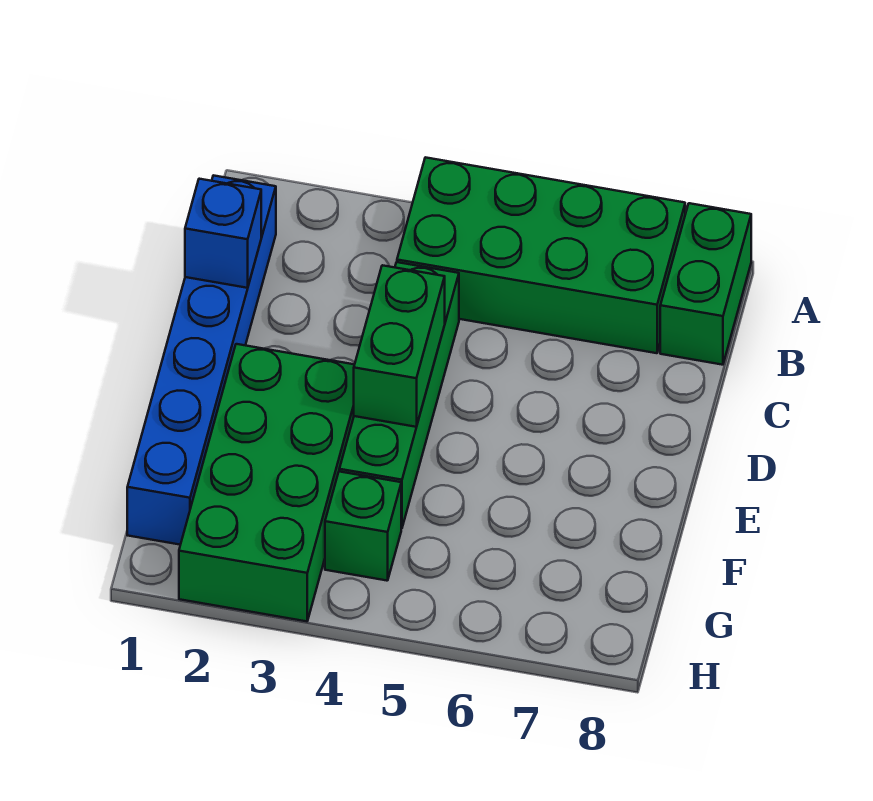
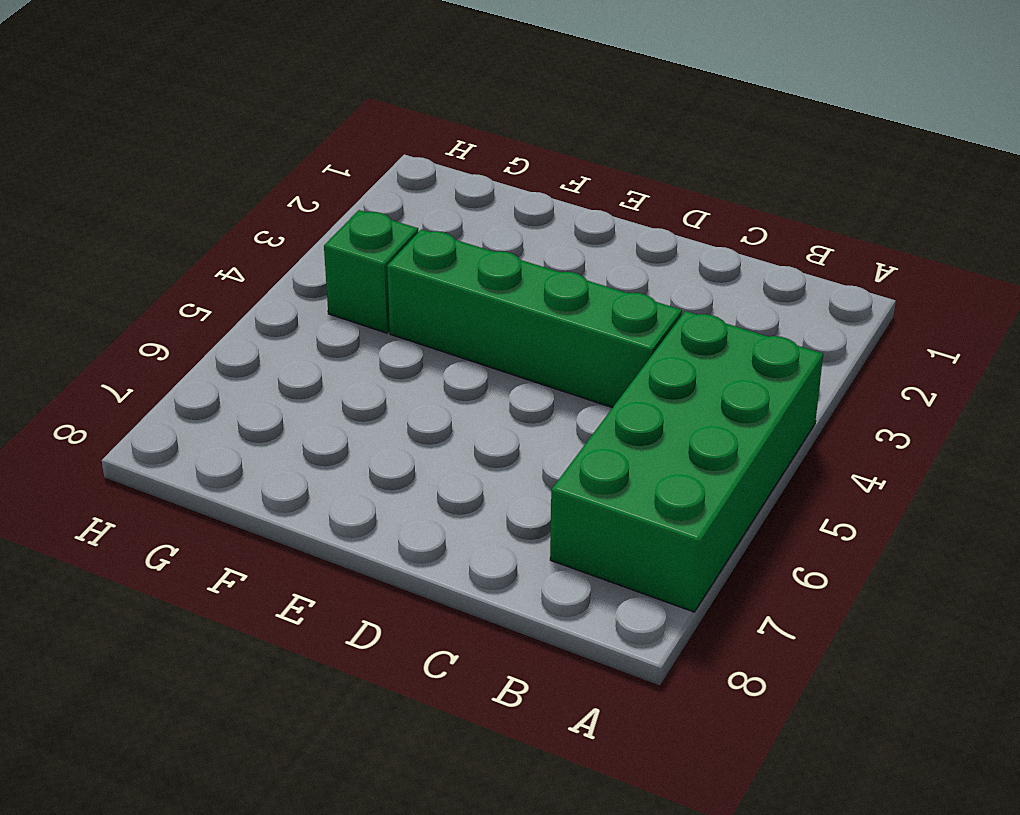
none -> green brick A8:B8 level 1
none -> blue brick B1:G1 level 1

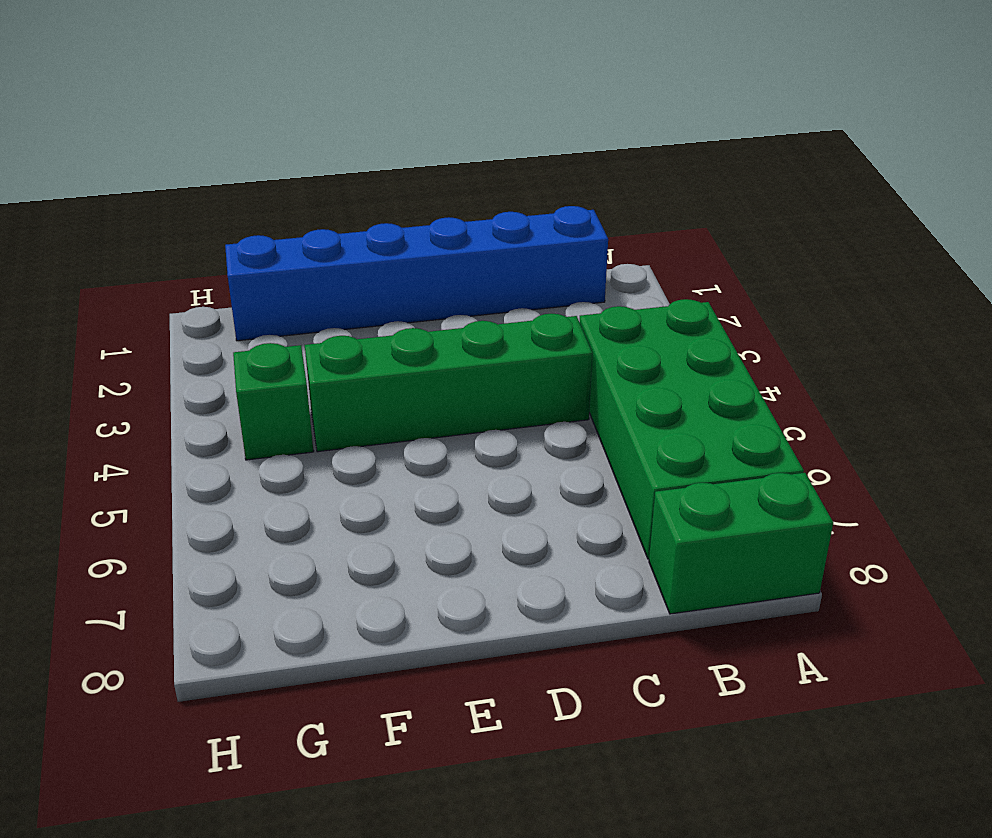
none -> green brick E2:H3 level 1
none -> blue brick C1 level 2

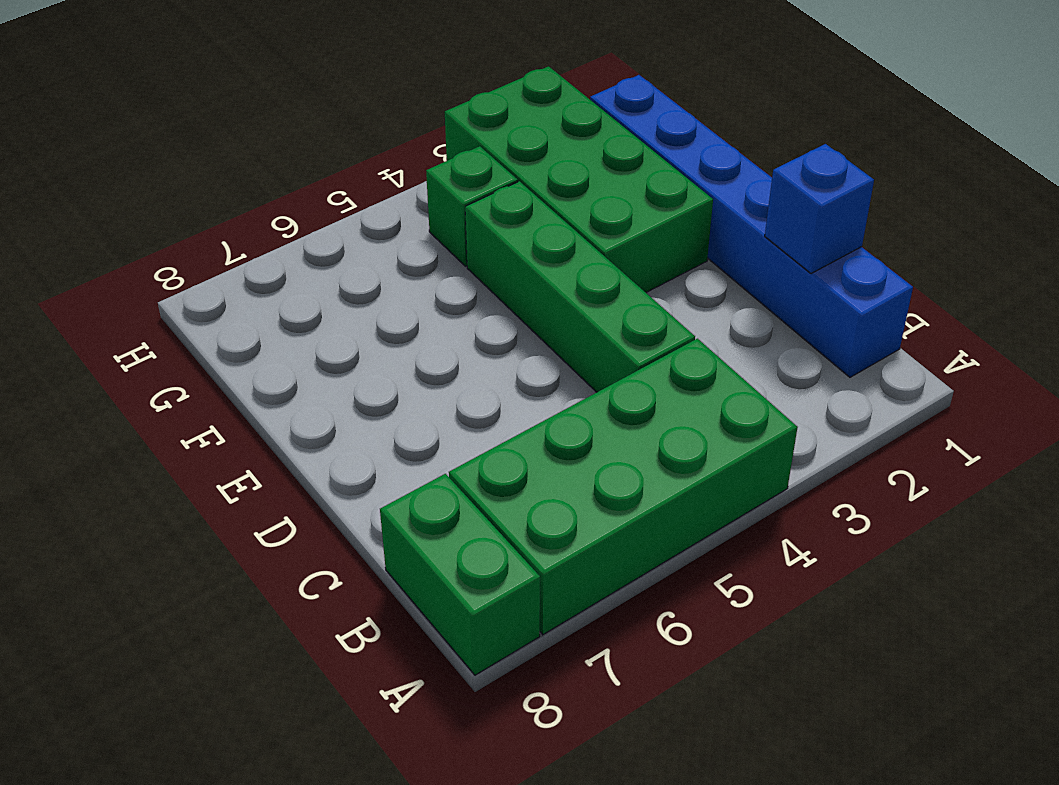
none -> green brick D4:E4 level 2

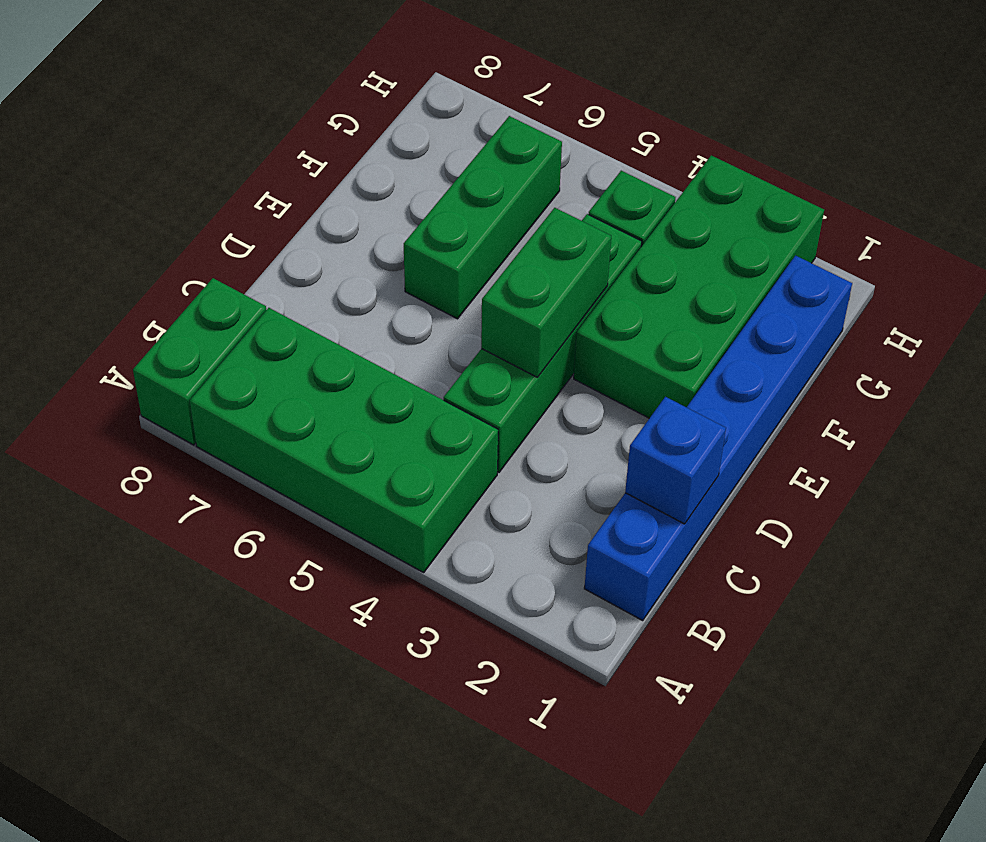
green brick E6:G6 level 1 -> none

